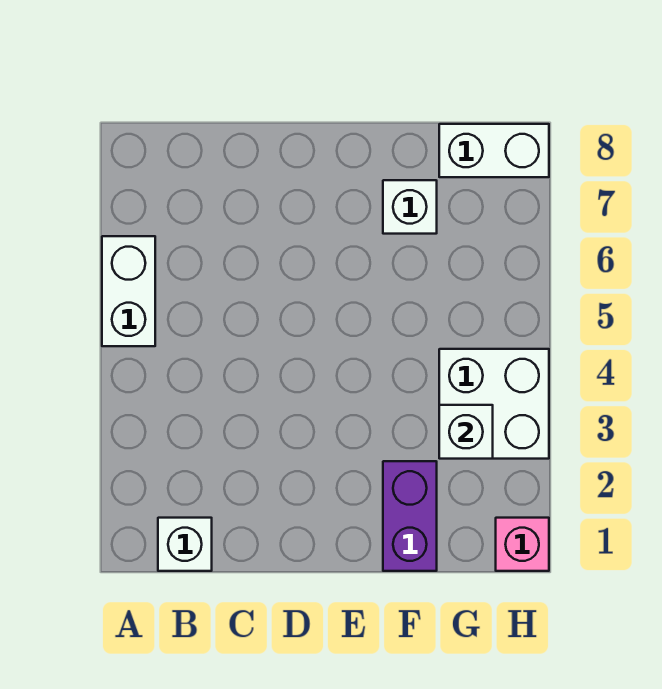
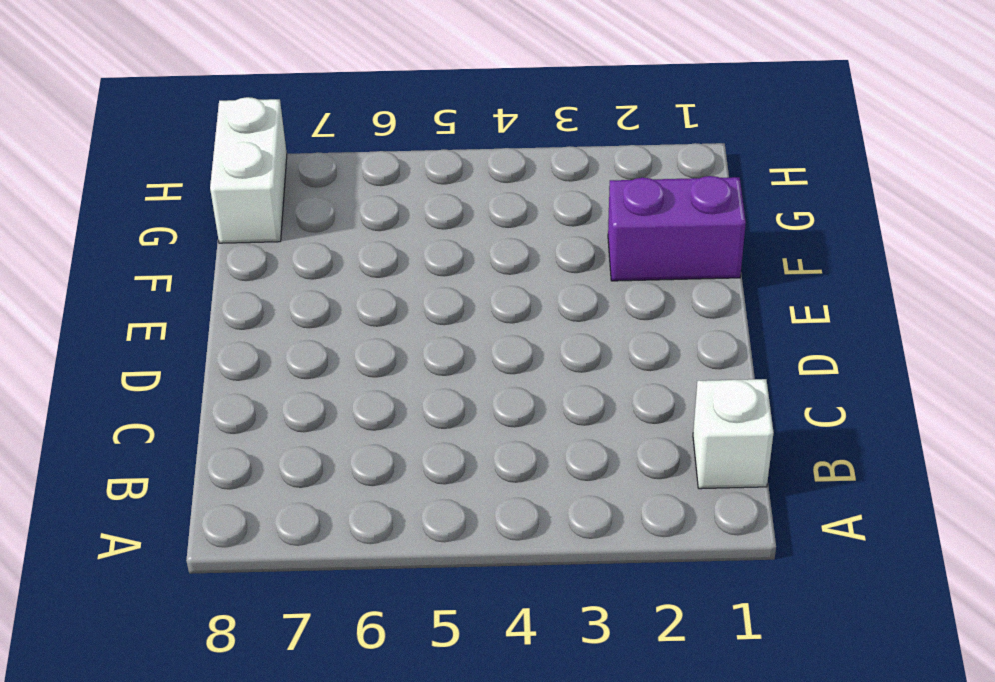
none -> white brick A5:A6 level 1
none -> white brick F7 level 1

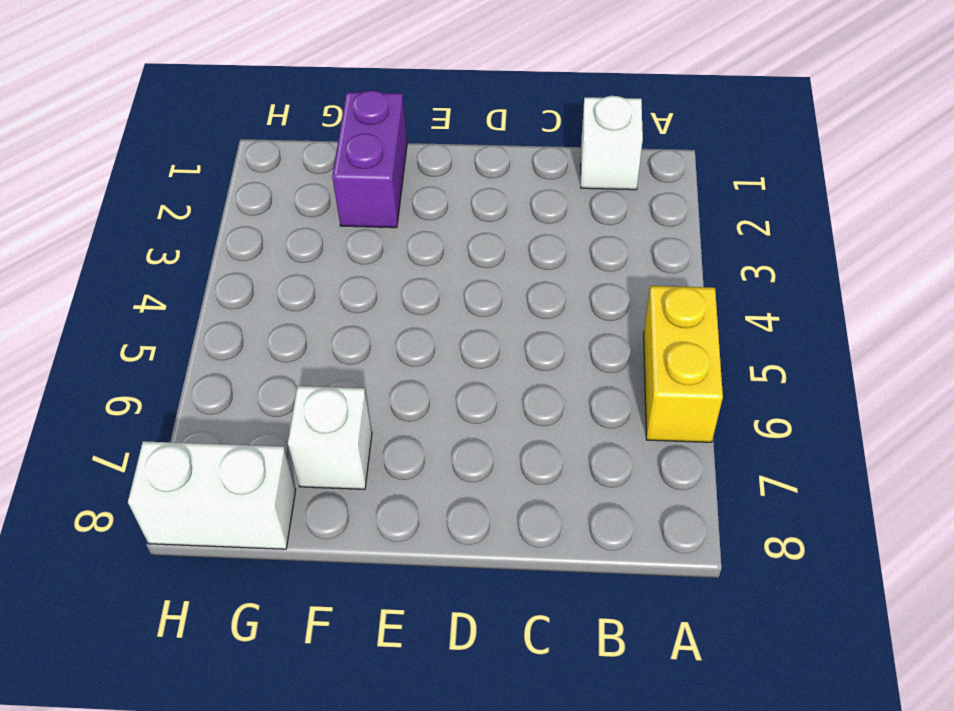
yellow brick A5:A6 level 1 -> white brick A5:A6 level 1
none -> white brick G3:H4 level 1
none -> pink brick H1 level 1

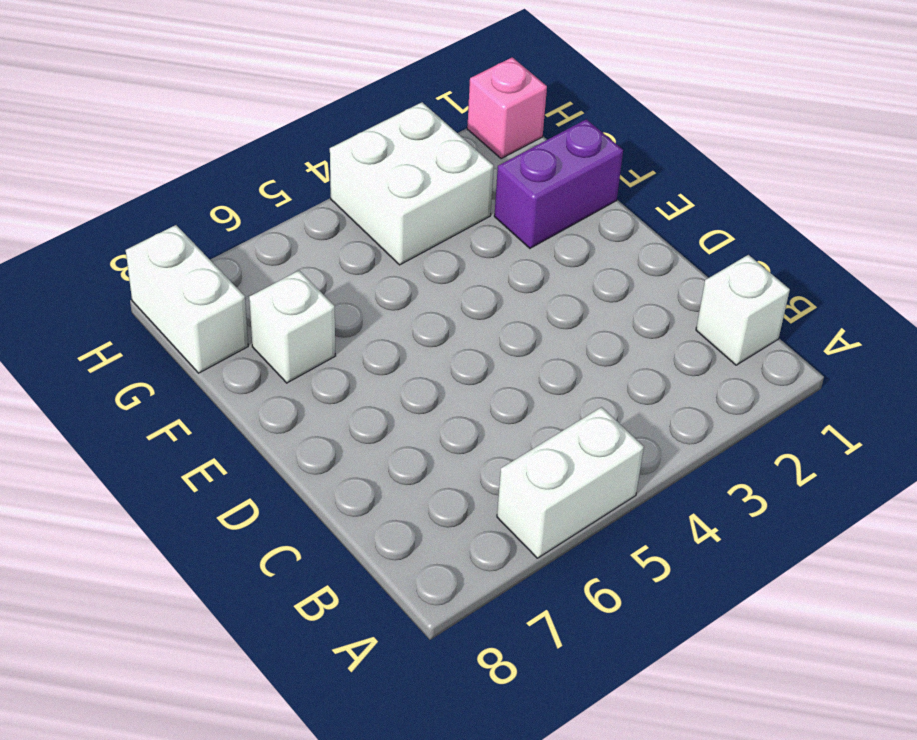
none -> white brick G3 level 2

